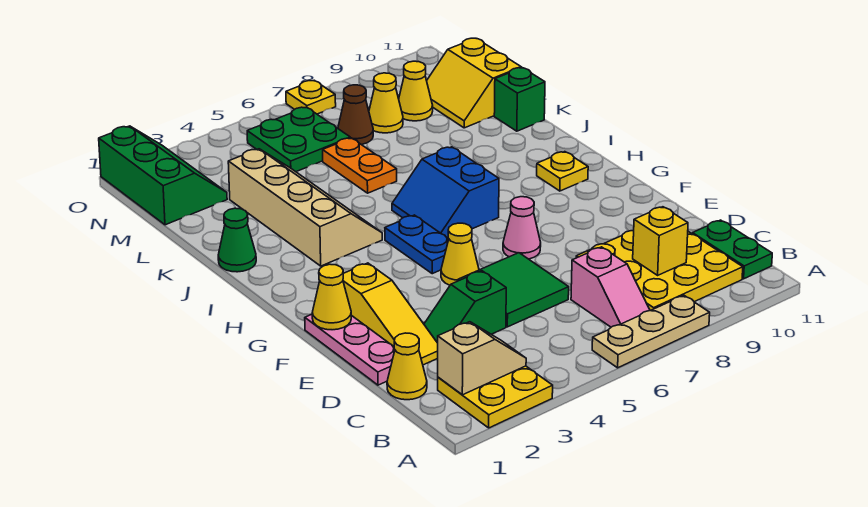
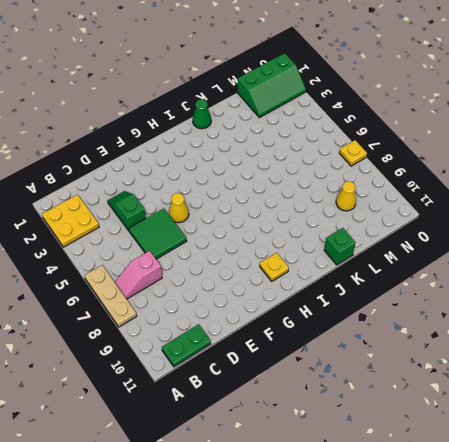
none -> yellow plate B8:D10 level 1
none -> yellow cone C1 level 1
none -> pink plate D1:F1 level 1

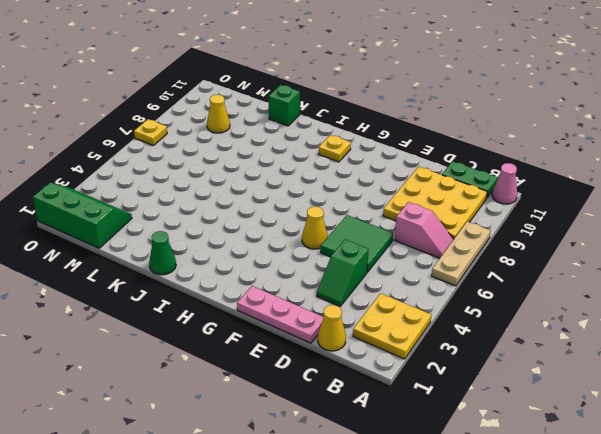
pink cone A11 level 1 -> pink cone F7 level 1
none -> yellow slope D2:F2 level 1 top F
none -> blue plate G5:H5 level 1
none -> blue slope H6:I7 level 1 top 7

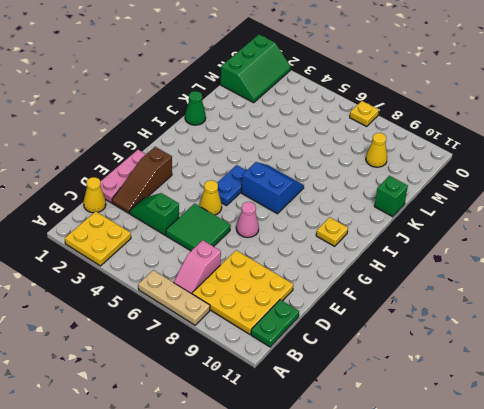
brown slope D2:F2 level 1 top F -> yellow slope D2:F2 level 1 top F
blue slope H6:I7 level 1 top H -> blue slope H6:I7 level 1 top 7
none -> tan slope I3:L4 level 1 top 3
none -> orange plate K6:L6 level 1
none -> yellow slope L10:M11 level 1 top 11

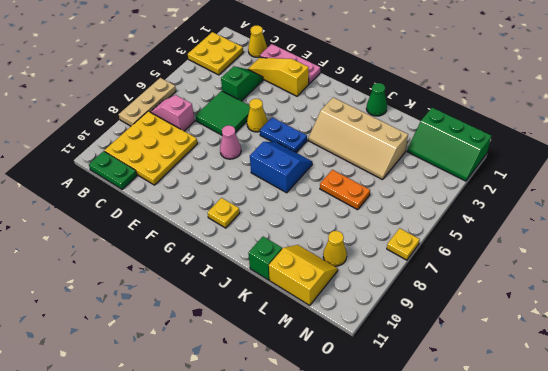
none -> green plate M5:N6 level 1
none -> brown cone M7 level 1
none -> yellow cone M8 level 1

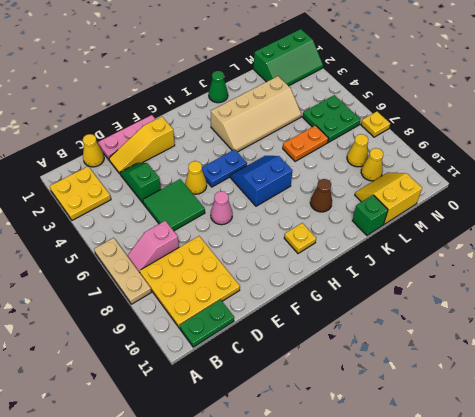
brown cone J9 level 1 -> brown cone M7 level 1
none -> tan slope B2:B3 level 2 top 2
none -> yellow brick C9 level 2
none -> yellow cone F1 level 2

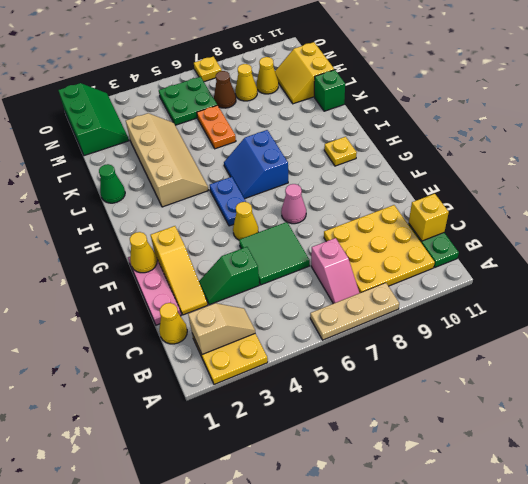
yellow brick C11 level 2 -> yellow brick C9 level 2

